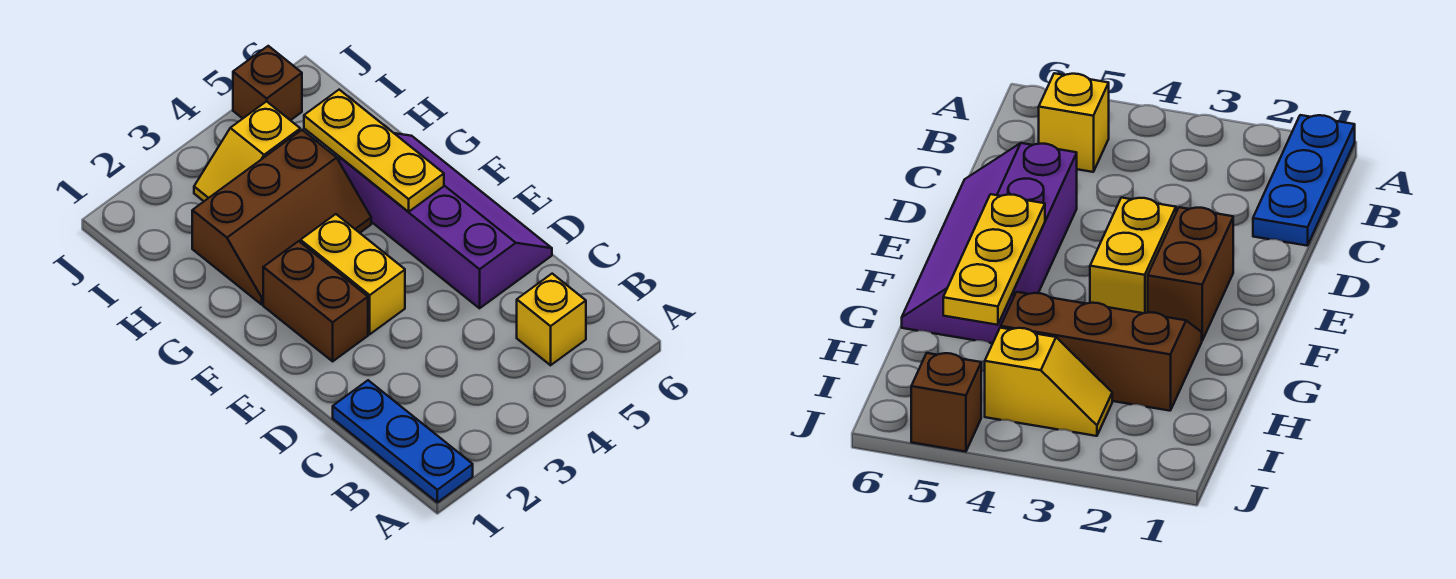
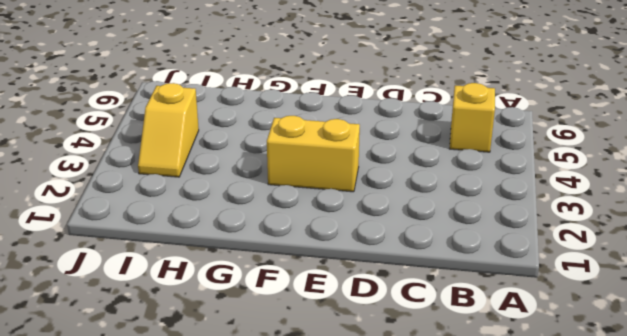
none -> blue plate A1:C1 level 1
none -> purple slope D5:G6 level 1 top 5

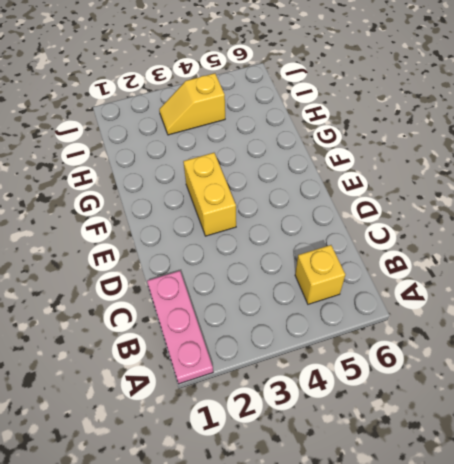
pink plate A1:C1 level 1 -> blue plate A1:C1 level 1
none -> purple slope D5:G6 level 1 top 5
none -> brown brick E2:F2 level 1

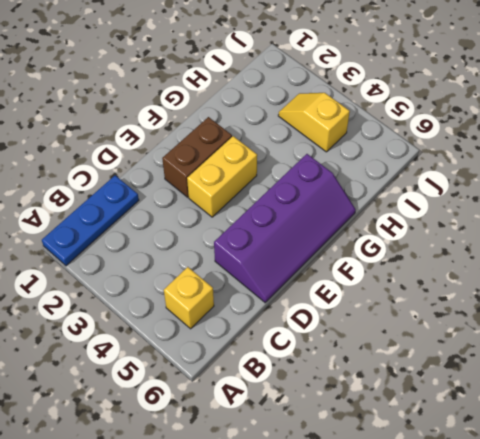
none -> brown slope G2:H4 level 1 top H
none -> brown brick J5 level 1

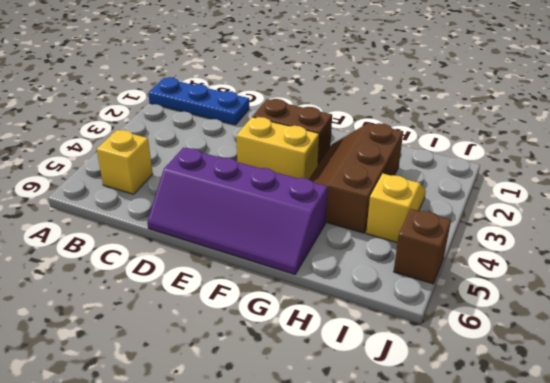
none -> yellow plate F5:H5 level 2

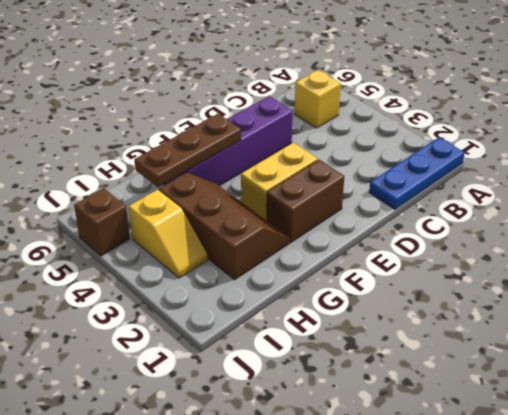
brown plate F5:H5 level 2 -> yellow plate F5:H5 level 2

